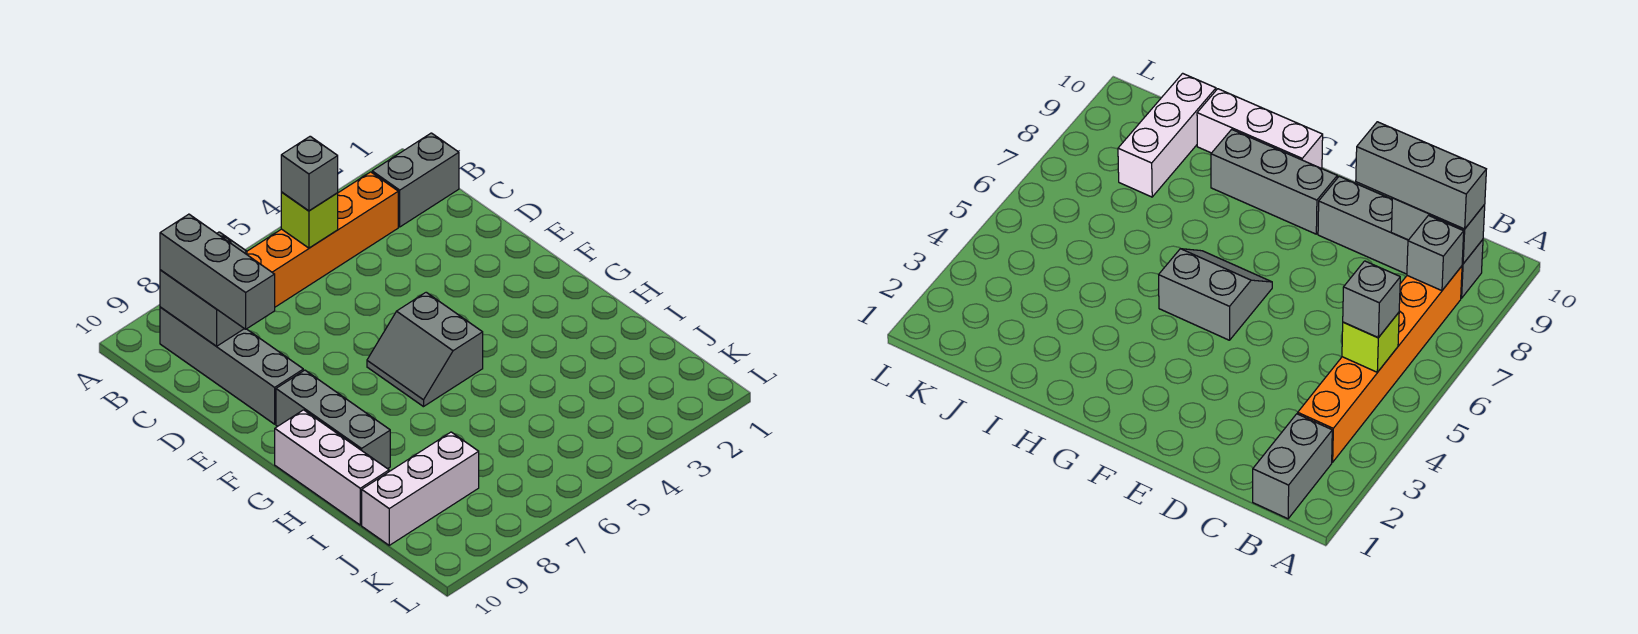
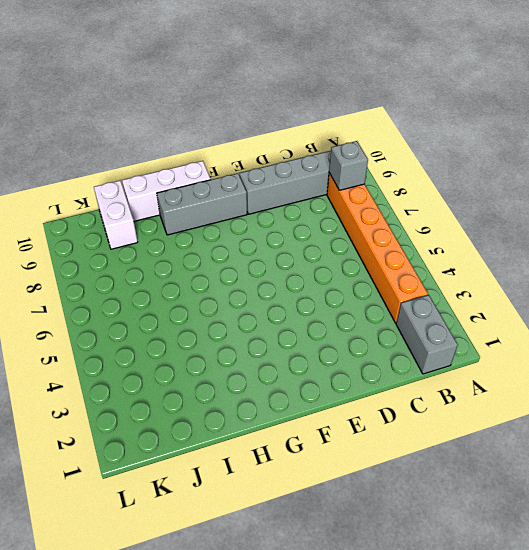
white brick J9:J10 level 1 -> white brick J8:J10 level 1
none -> grey slope F5:G6 level 1 top 5
none -> lime brick B5 level 2
none -> grey brick B9:C9 level 2

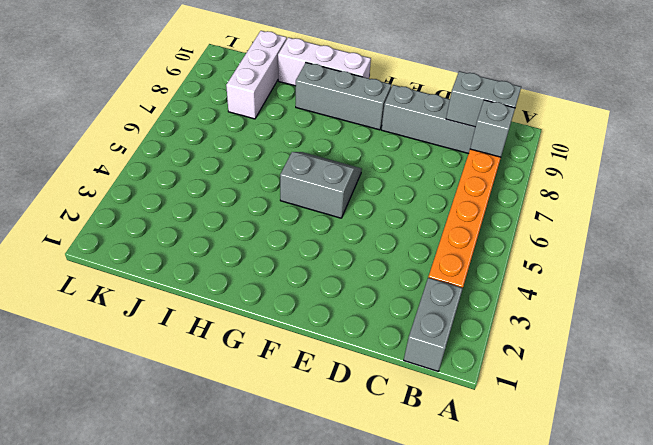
none -> lime brick B5 level 2
none -> grey brick B5 level 3
none -> grey brick B9:D9 level 3

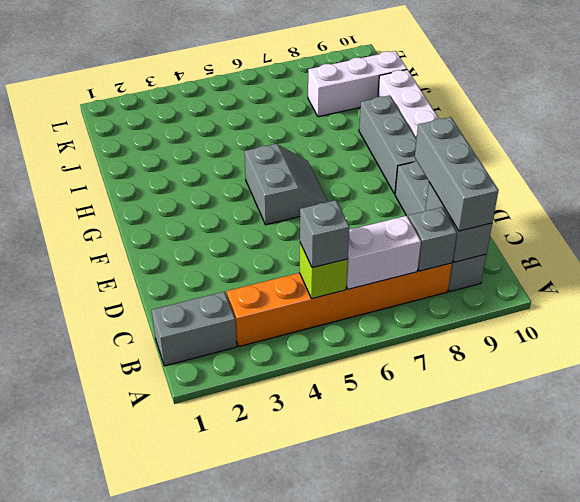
white brick B6:B7 level 2 -> none

